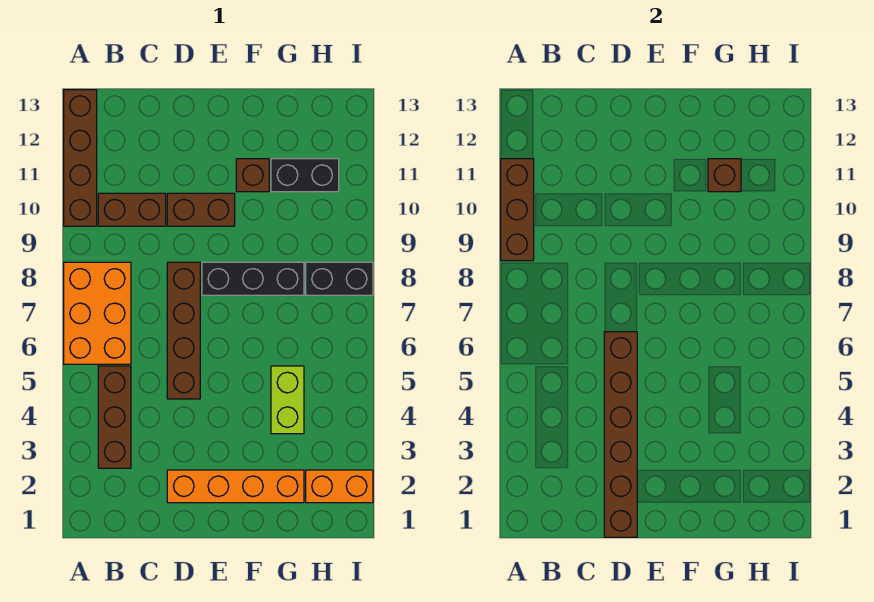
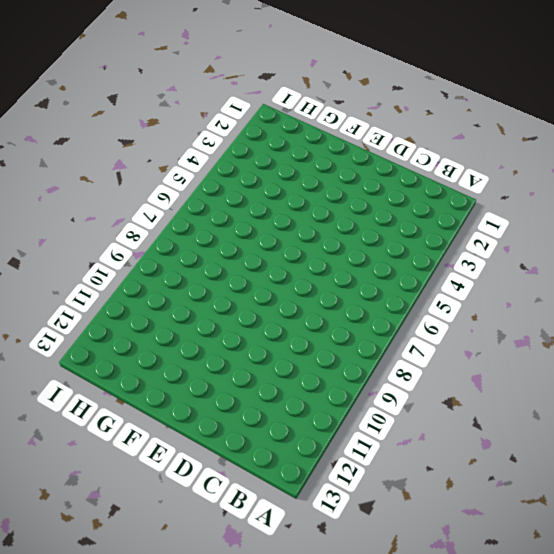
none -> orange brick A6:B8 level 1
none -> brown brick A10:A13 level 1
none -> brown brick B3:B5 level 1

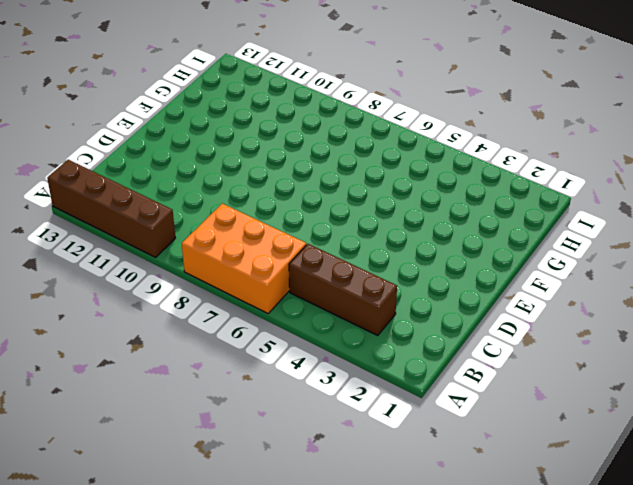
none -> brown brick B10:C10 level 1
none -> orange brick D2:G2 level 1
none -> brown brick D5:D8 level 1

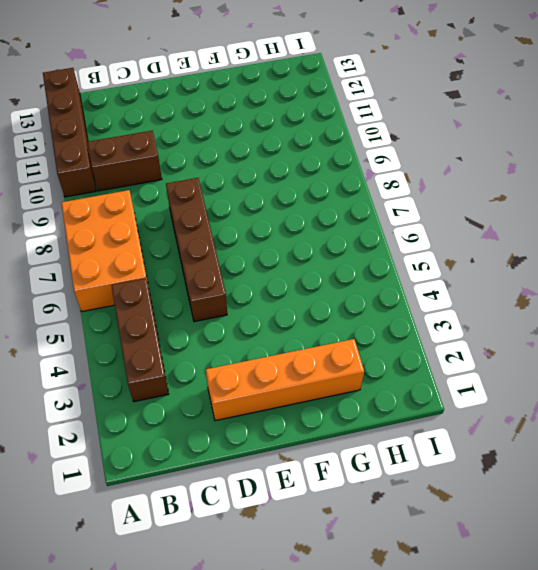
none -> brown brick D10:E10 level 1
none -> black brick E8:G8 level 1
none -> brown brick F11 level 1

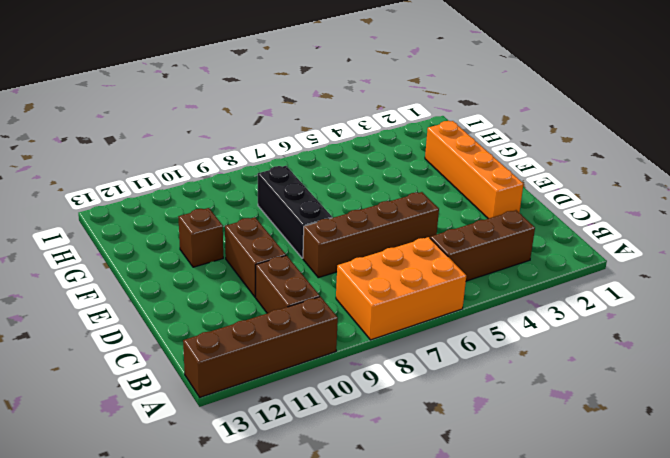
none -> lime brick G4:G5 level 1
none -> black brick G11:H11 level 1
none -> orange brick H2:I2 level 1

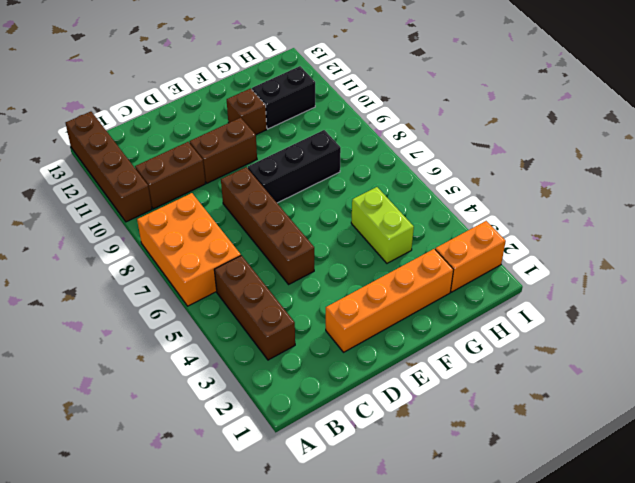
none -> black brick H8:I8 level 1
none -> brown brick A9:A11 level 2
none -> brown brick D1:D6 level 2

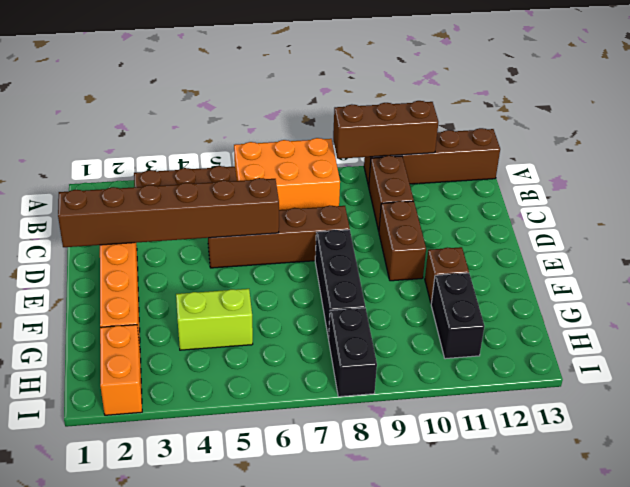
none -> brown brick G11 level 2

